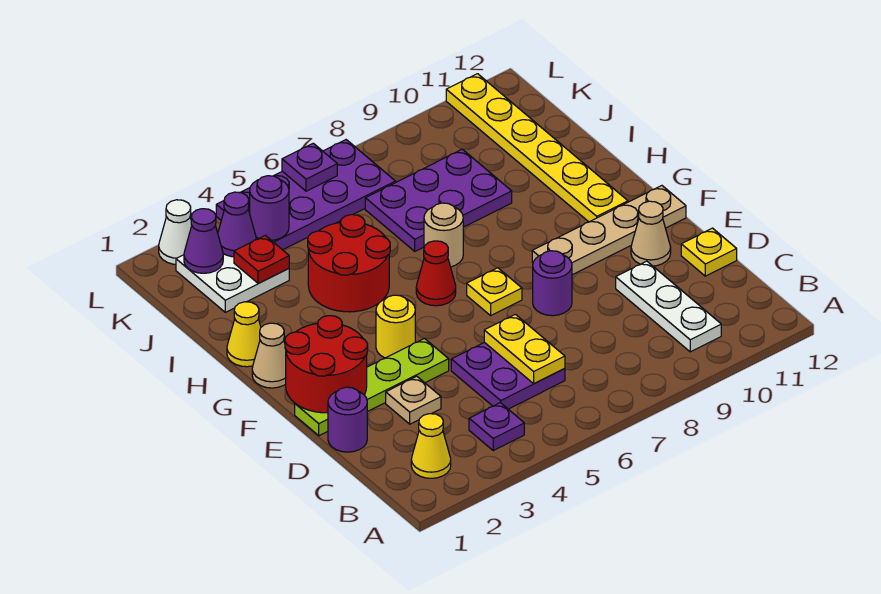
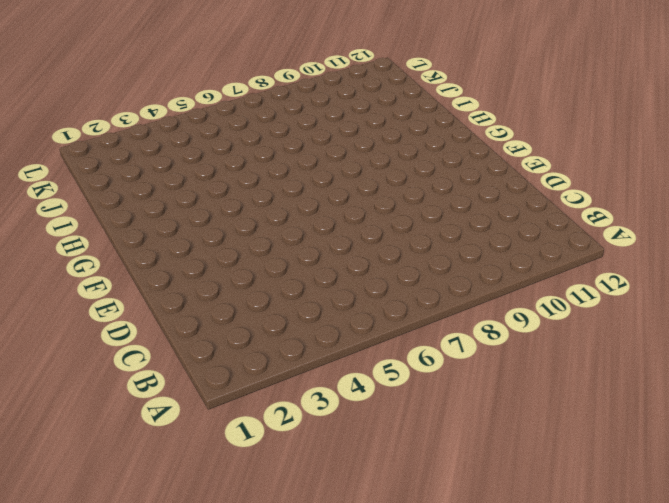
none -> yellow cone B2 level 1
none -> purple plate B4 level 1
none -> white plate B10:D10 level 1
none -> purple plate C5:D6 level 1

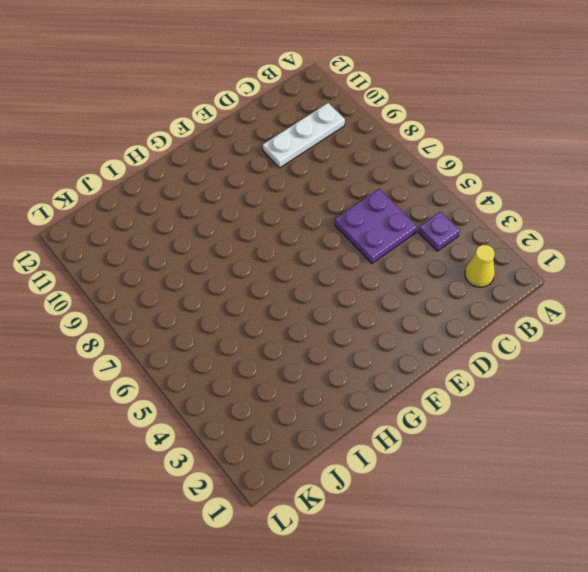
none -> purple round brick D1 level 1
none -> tan plate D3 level 1
none -> yellow plate D12 level 1
none -> lime plate E1:E4 level 1

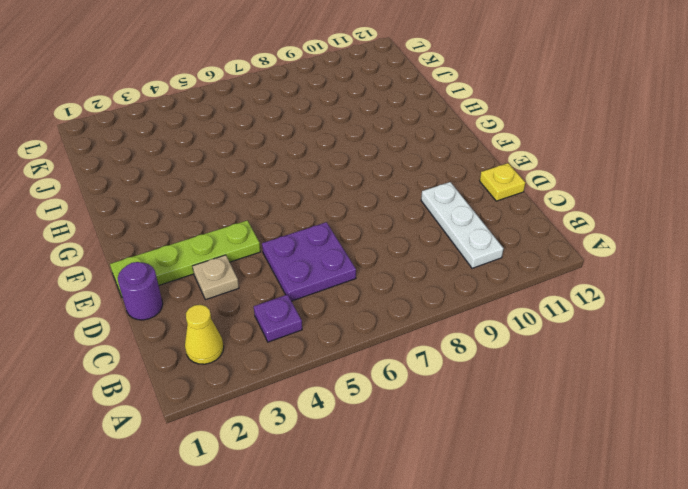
none -> purple round brick E8 level 1
none -> tan cone E11 level 1
none -> yellow round brick F4 level 1
none -> yellow plate F7 level 1

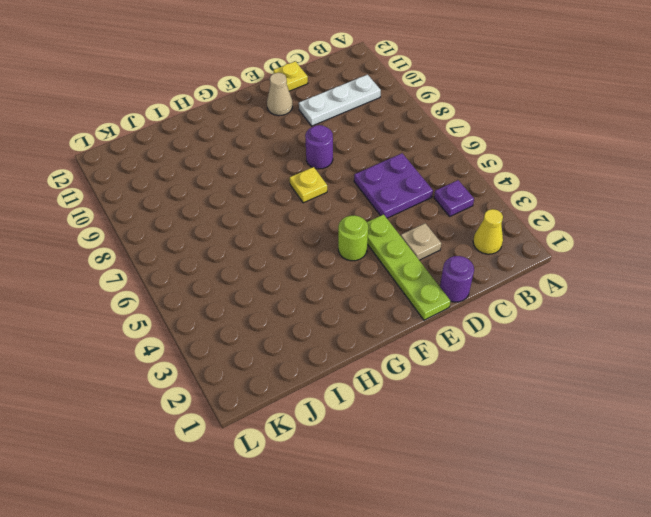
lime round brick F4 level 1 -> yellow round brick F4 level 1
none -> tan plate F9:F12 level 1
none -> tan cone G1 level 1
none -> red cone G6 level 1
none -> yellow plate G11:L11 level 1

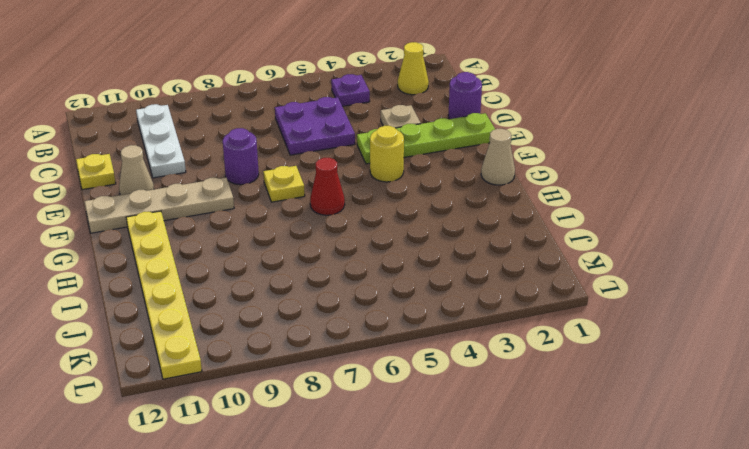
none -> yellow cone H1 level 1
none -> red round brick H4:I5 level 1
none -> tan round brick H7 level 1
none -> purple plate I7:J9 level 1

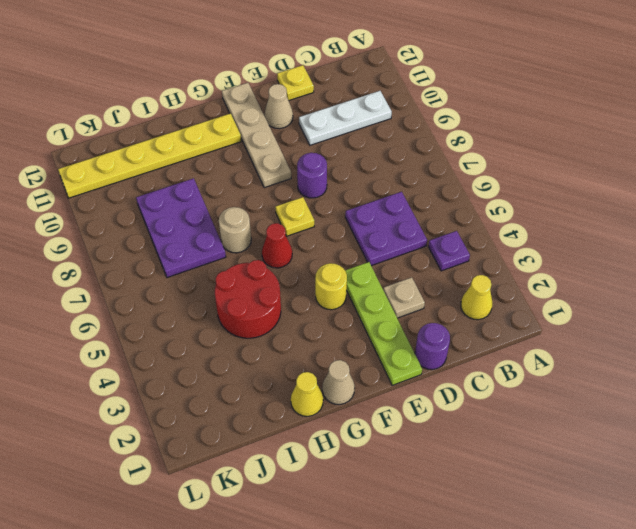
none -> white plate J2:K3 level 1
none -> purple plate K4:L7 level 1
none -> white cone L2 level 1
none -> yellow plate C6:D6 level 2

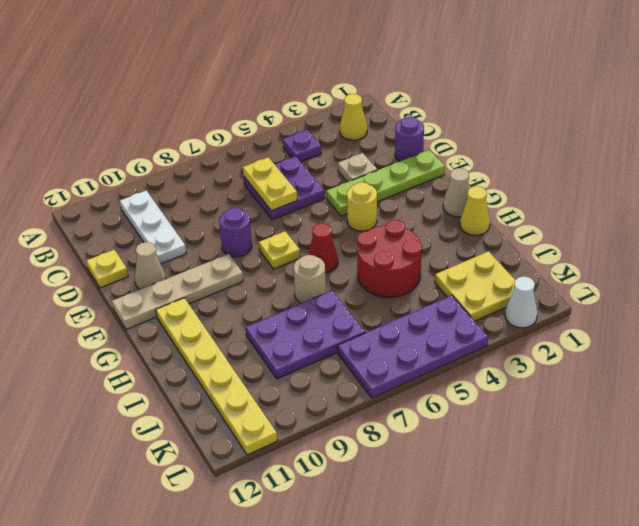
yellow plate J2:K3 level 1 -> white plate J2:K3 level 1
none -> red round brick E1:F2 level 2
none -> red plate J3 level 2
none -> purple cone K2 level 2
none -> purple cone K3 level 2

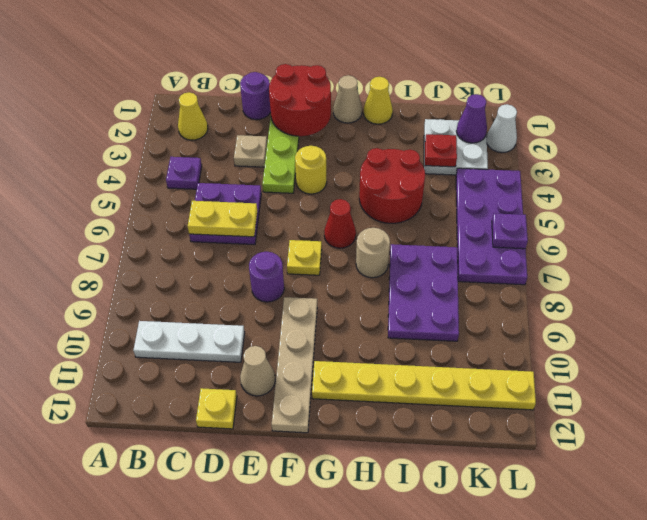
none -> purple cone K3 level 2
none -> purple round brick K4 level 2

